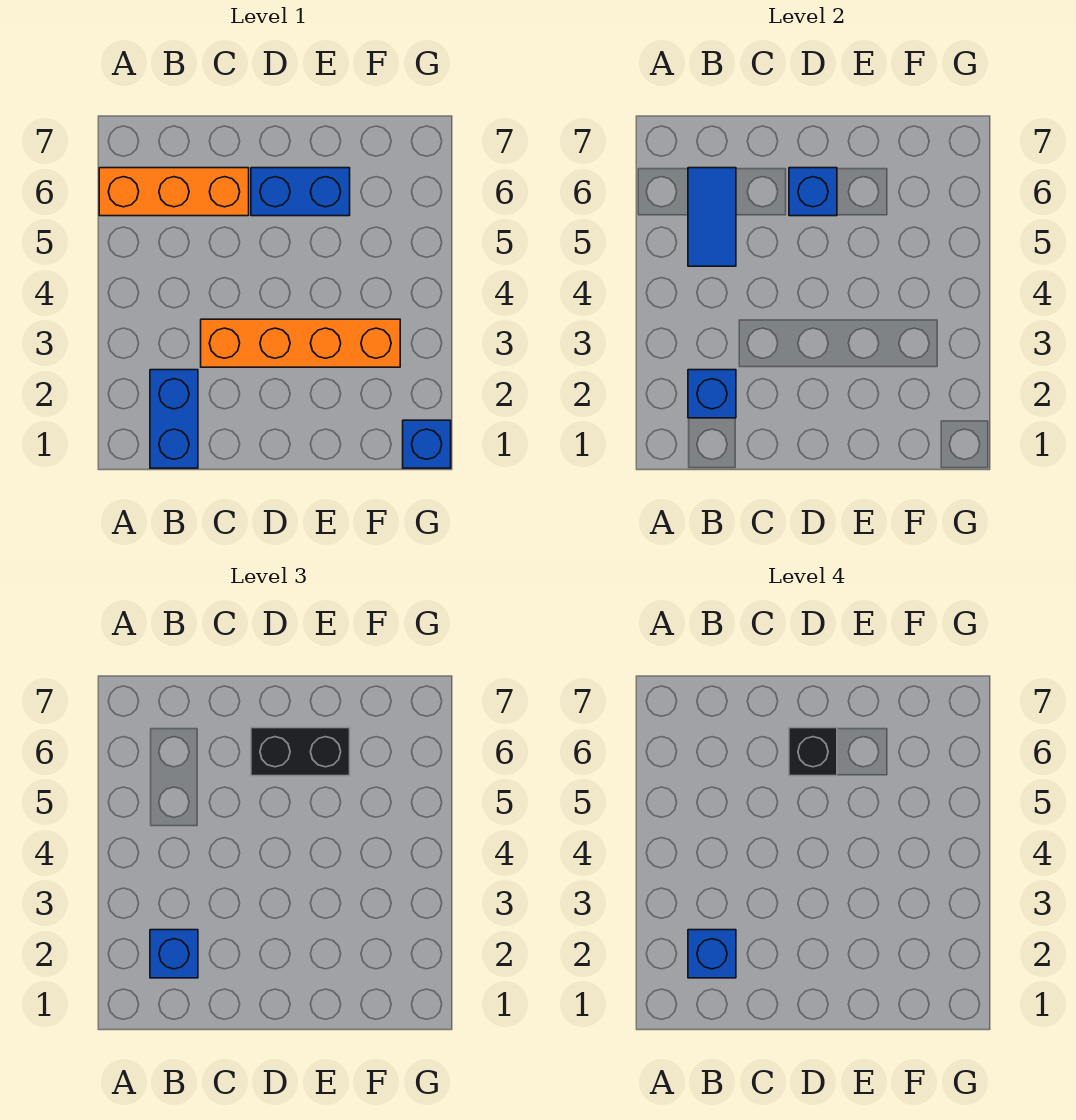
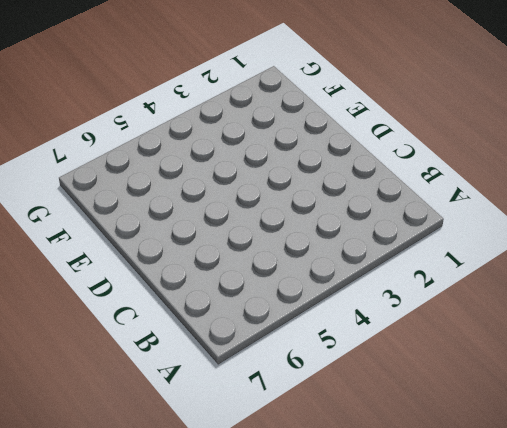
none -> orange brick A6:C6 level 1
none -> blue brick B1:B2 level 1
none -> orange brick C3:F3 level 1

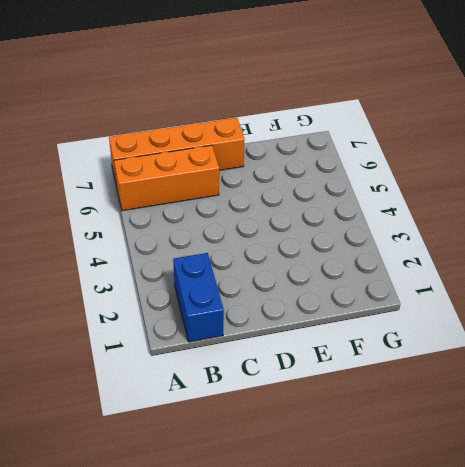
orange brick A7:D7 level 1 -> orange brick C3:F3 level 1
none -> blue brick D6:E6 level 1
none -> blue brick G1 level 1
none -> blue brick B2 level 2

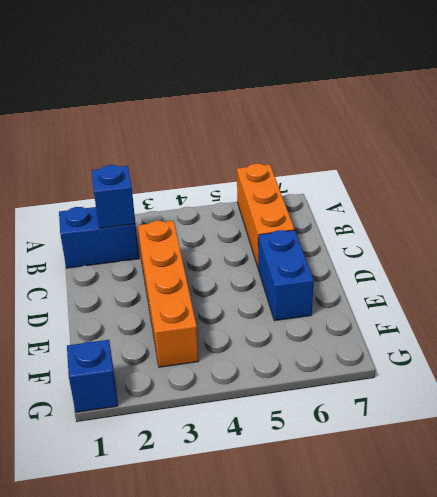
none -> blue tile B5:B6 level 2
none -> blue brick D6 level 2
none -> blue brick B2 level 3

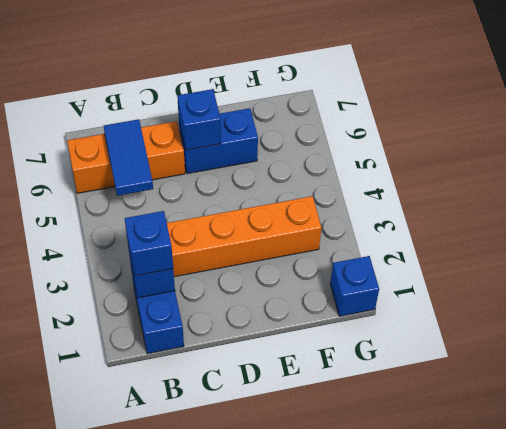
none -> black brick D6:E6 level 3
none -> blue brick B2 level 4
none -> black brick D6 level 4

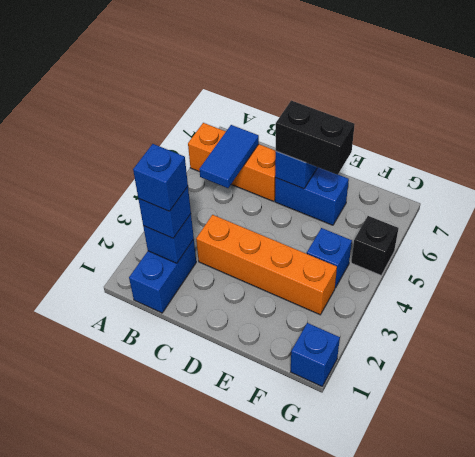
blue brick F4 level 1 -> none
black brick G5 level 1 -> black brick D6 level 4

